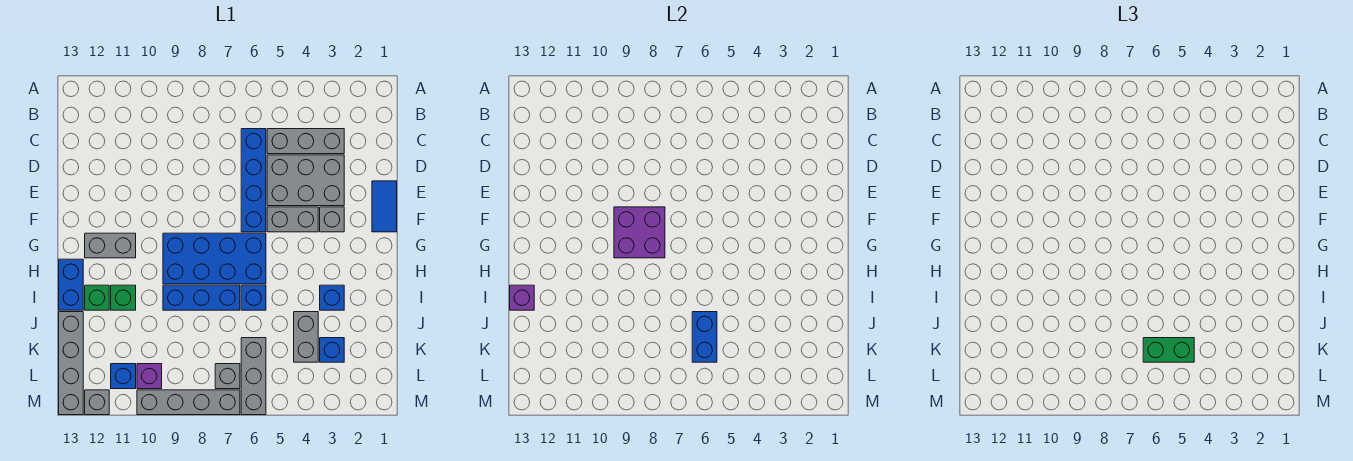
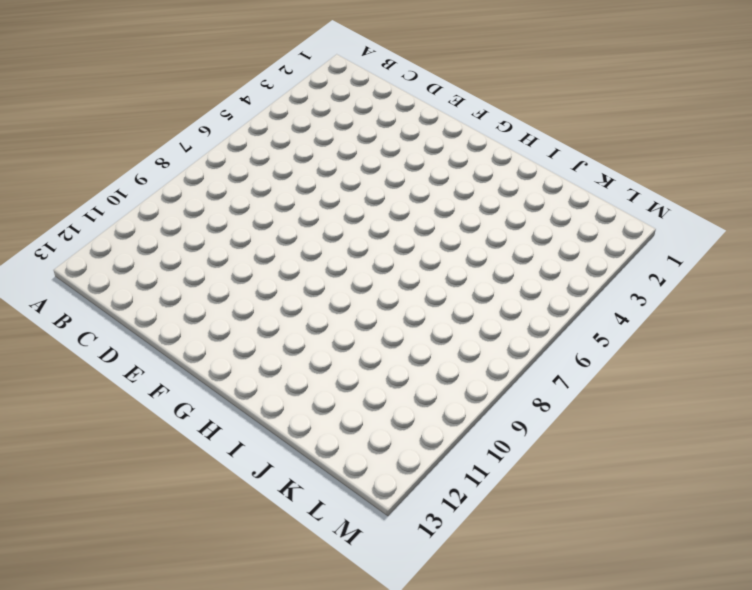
none -> grey brick C3:C5 level 1
none -> blue brick C6:F6 level 1
none -> grey brick D3:E5 level 1

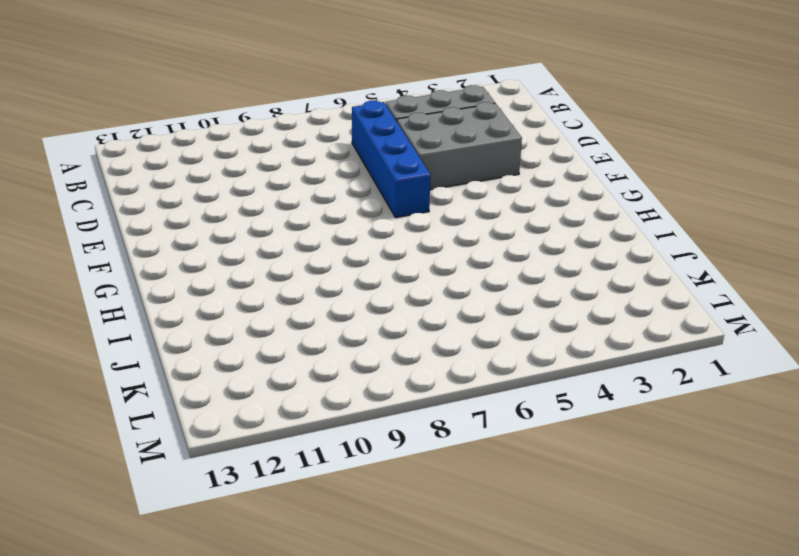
none -> blue tile E1:F1 level 1
none -> grey brick F3 level 1
none -> grey brick F4:F5 level 1

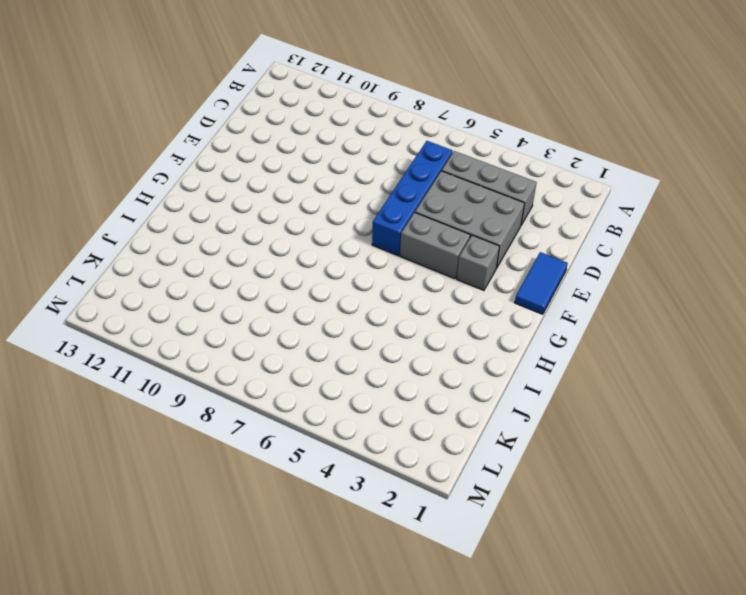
none -> blue brick G6:H9 level 1
none -> grey brick G11:G12 level 1
none -> blue brick H13:I13 level 1

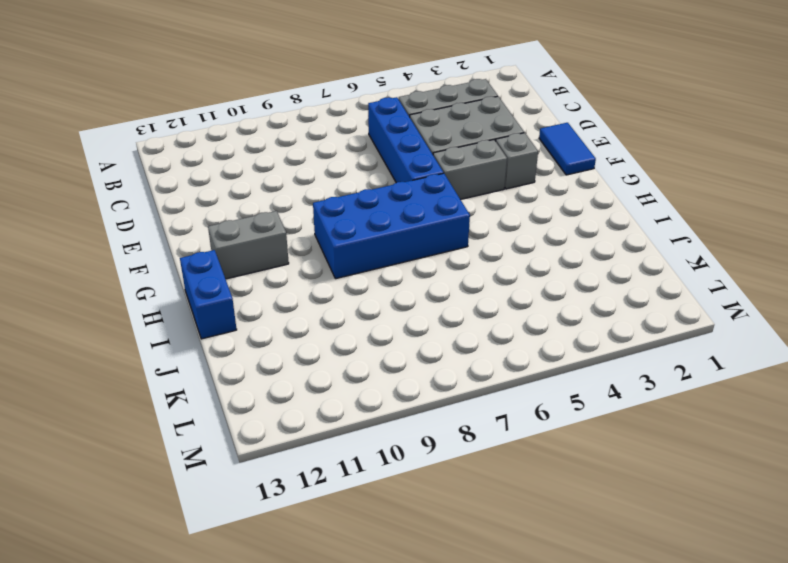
none -> blue brick I3 level 1
none -> blue brick I6 level 1
none -> blue brick I7:I9 level 1

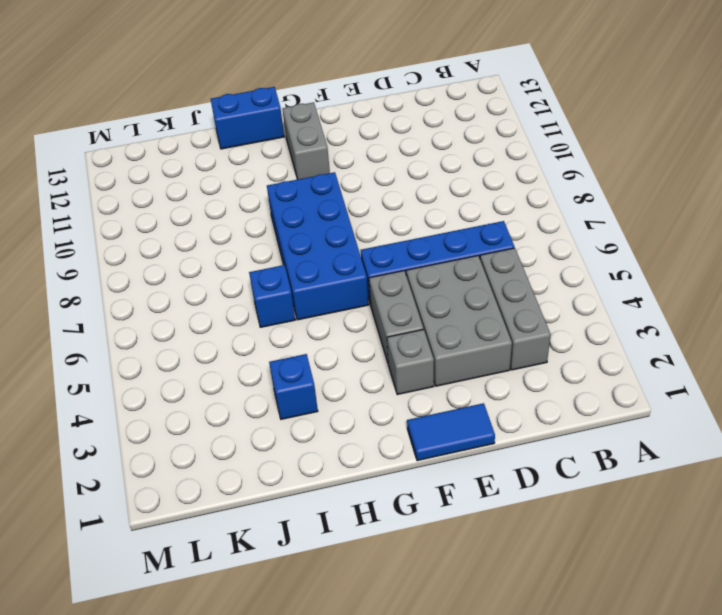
none -> blue brick I7:I9 level 1
none -> green brick I11 level 1
none -> green brick I12 level 1

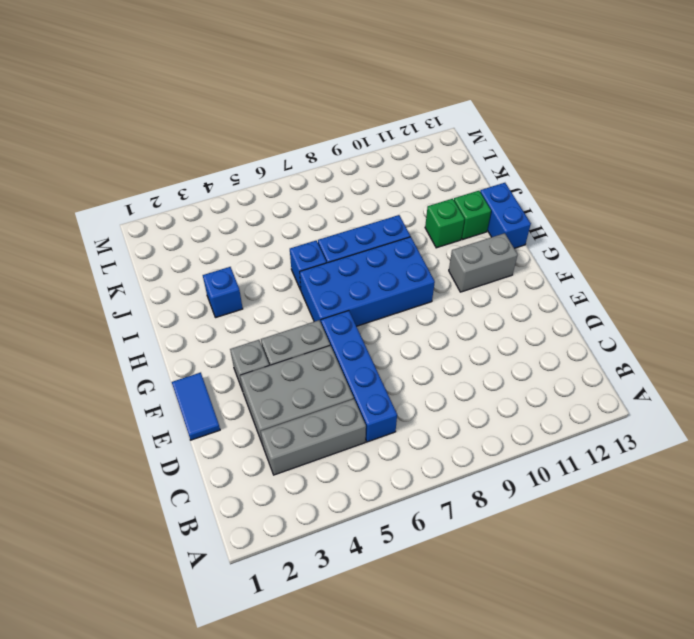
none -> grey brick J4:K4 level 1
none -> grey brick J13:M13 level 1
none -> blue brick K3 level 1

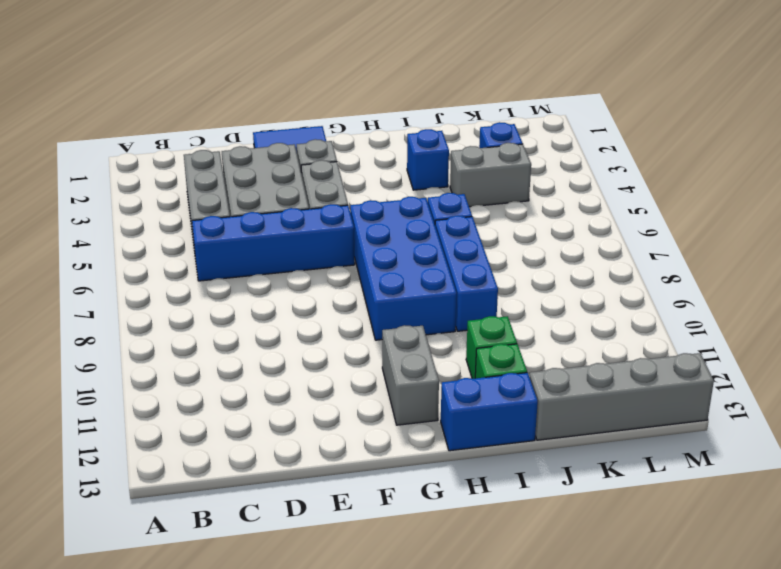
none -> grey brick K6:M6 level 1
none -> grey brick L7 level 1
none -> purple brick L10 level 1

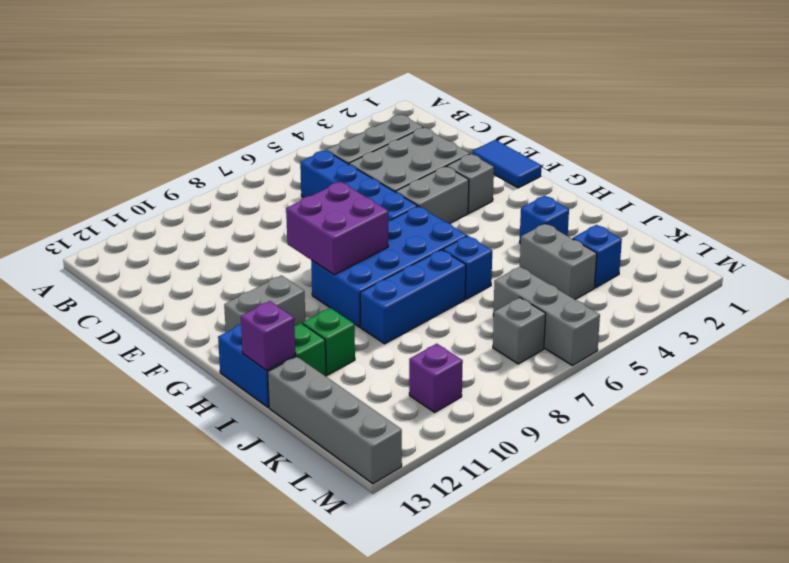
none -> blue brick L11 level 1
none -> grey brick M7:M10 level 1
none -> grey brick M12 level 1

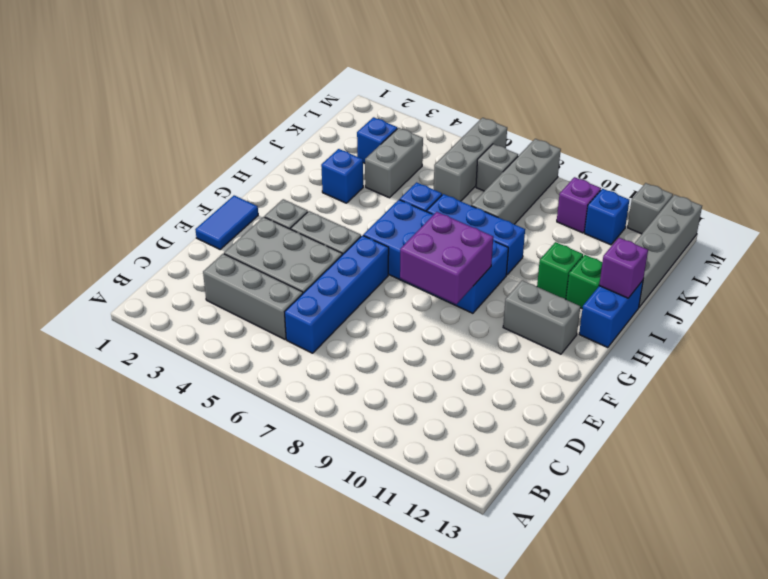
grey brick J8:M8 level 1 -> grey brick M7:M10 level 1
none -> blue brick J6:K6 level 2
none -> green brick K5:K6 level 3

